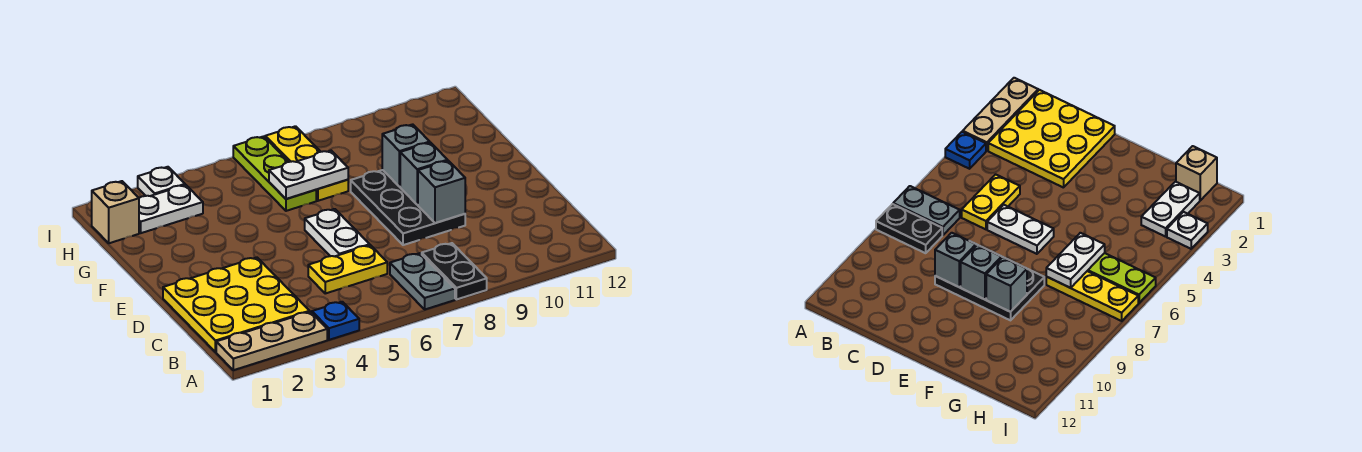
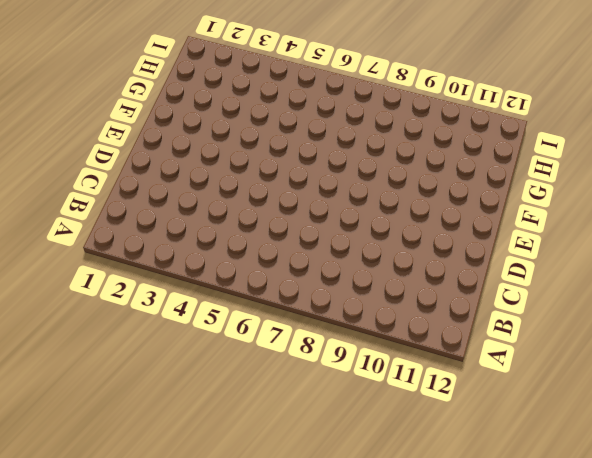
none -> tan plate A1:A3 level 1
none -> blue plate A4 level 1
none -> grey plate A7:B7 level 1

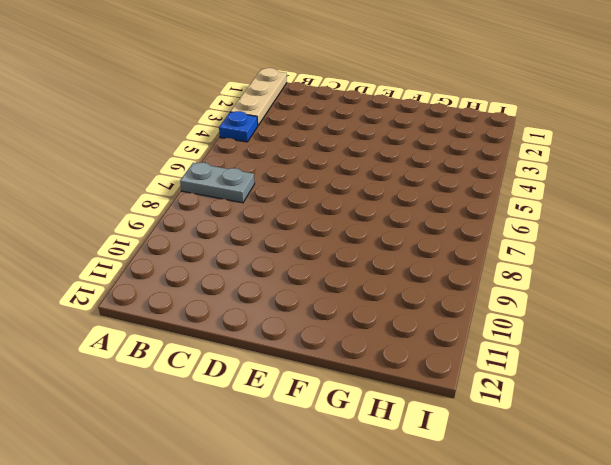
none -> black plate A8:B8 level 1
none -> yellow plate B1:D3 level 1
none -> yellow plate C5:C6 level 1

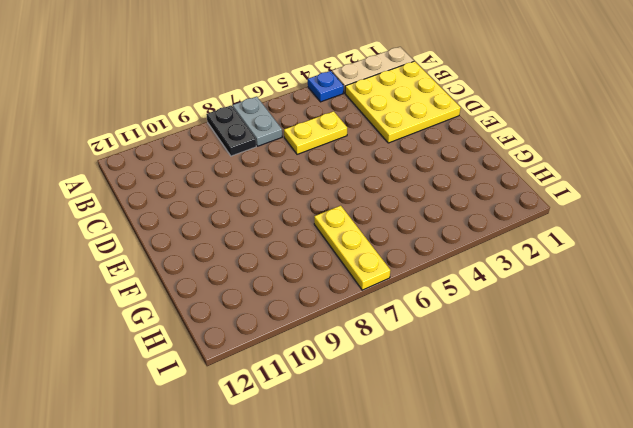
none -> white plate D6:E6 level 1
none -> black plate D8:F9 level 1
none -> lime plate G6:I6 level 1

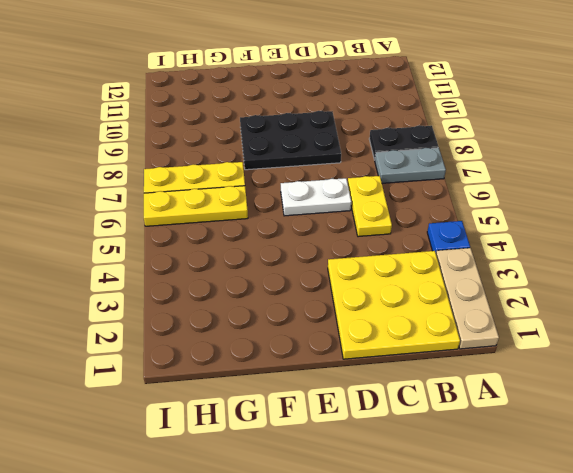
yellow plate G6:I6 level 1 -> lime plate G6:I6 level 1
none -> tan brick H1 level 1
none -> white plate H2:H3 level 1
none -> white plate I3 level 1

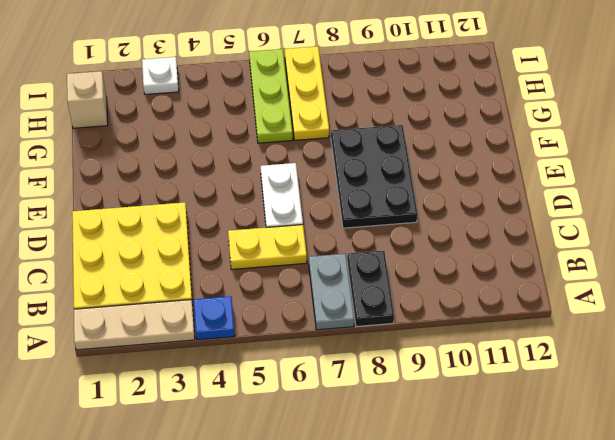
none -> white plate H2:H3 level 1
none -> grey brick D9 level 2
none -> grey brick E9 level 2

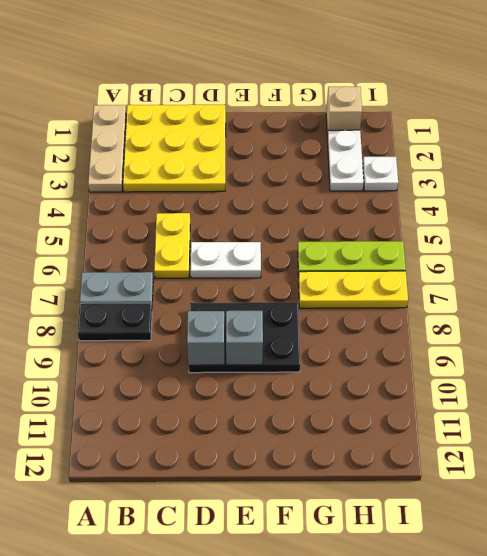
none -> blue plate A4 level 1
none -> grey brick F9 level 2
none -> white plate G6:G7 level 2

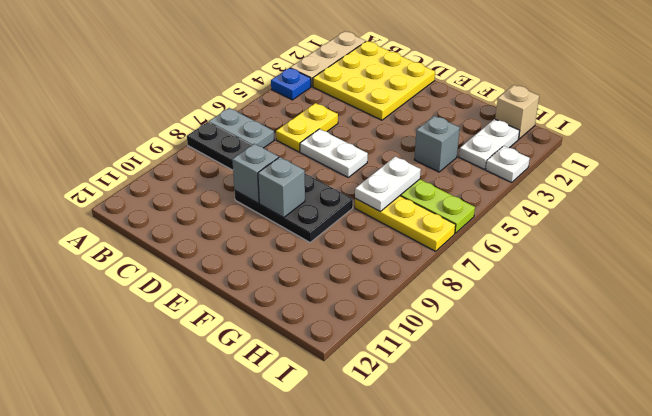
grey brick G4 level 1 -> grey brick F9 level 2

